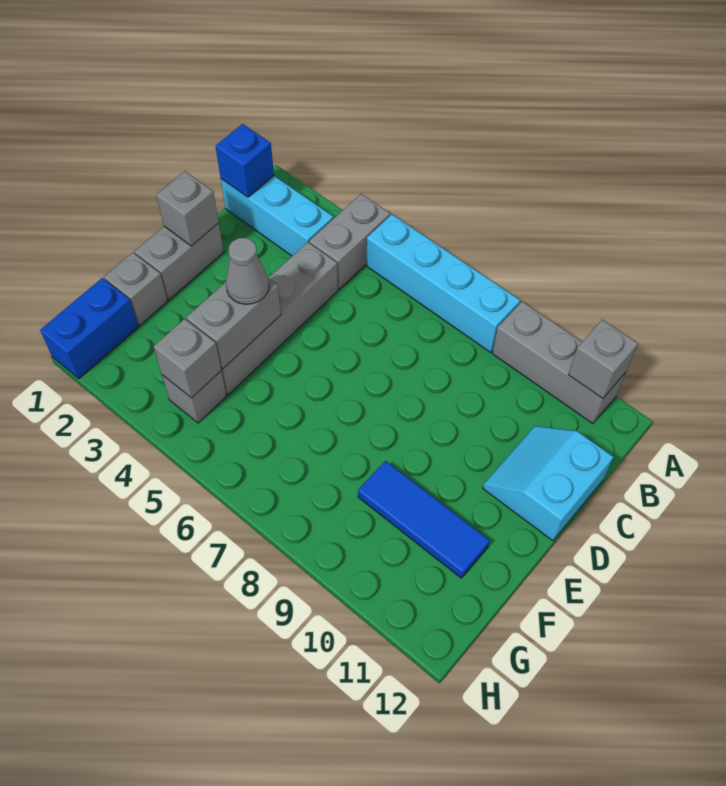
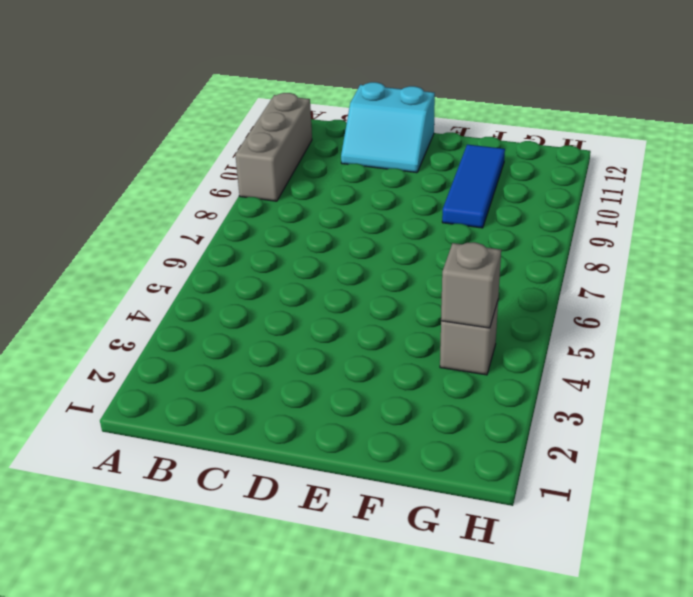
none -> grey brick A4:B4 level 1
none -> cyan brick A5:A8 level 1
none -> cyan brick B1:B3 level 1

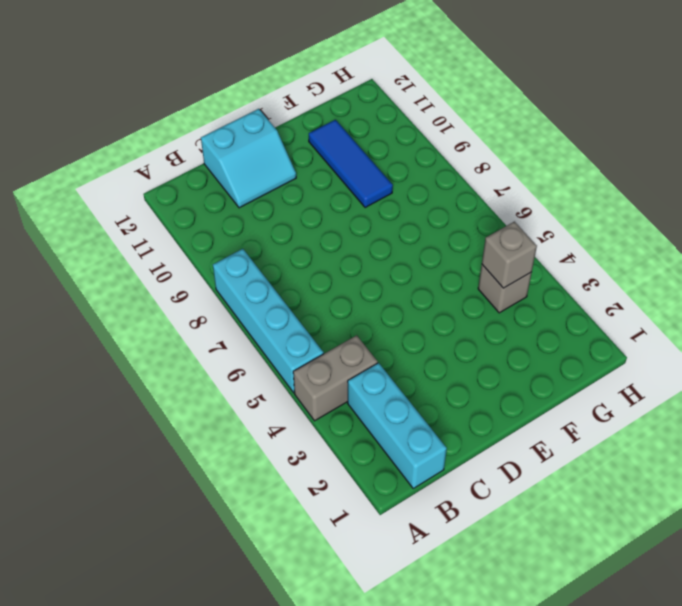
none -> grey brick A9:A11 level 1
none -> grey brick C4:F4 level 1
none -> grey brick D1:E1 level 1

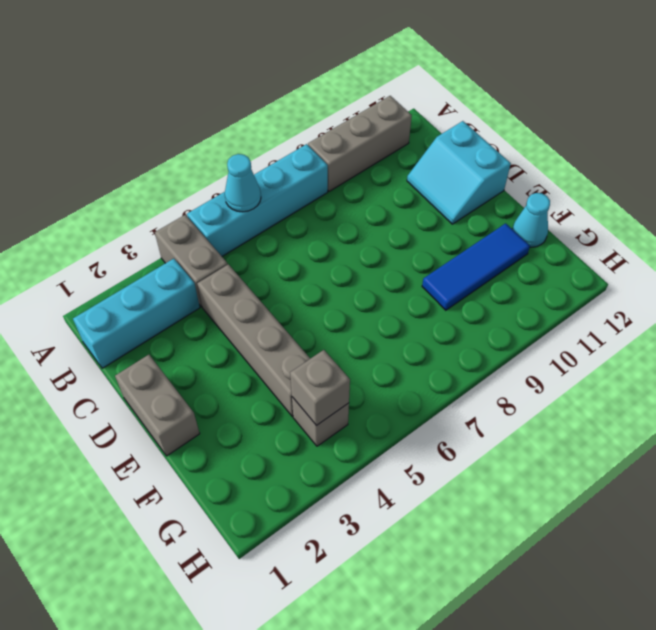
cyan cone A6 level 2 -> none
cyan cone F12 level 1 -> none
none -> grey brick F1 level 1
none -> blue brick G1:H1 level 1
none -> grey brick A11 level 2

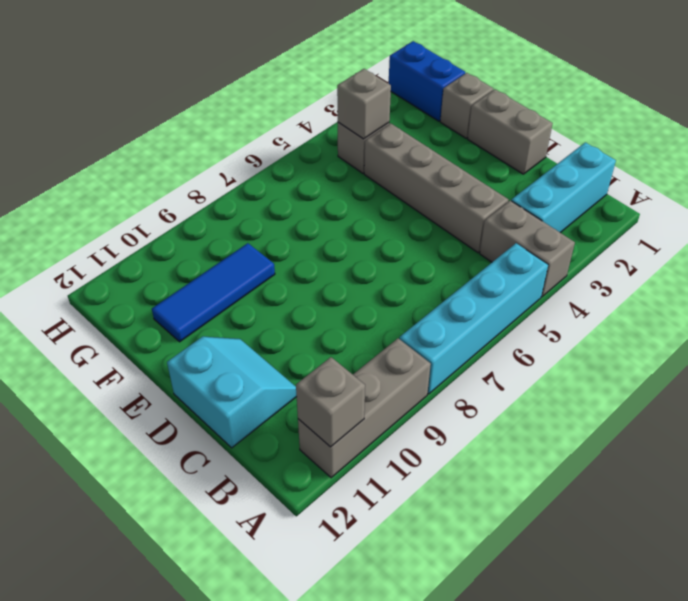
none -> blue brick B1 level 2
none -> grey brick D1 level 2
none -> grey brick E4:F4 level 2

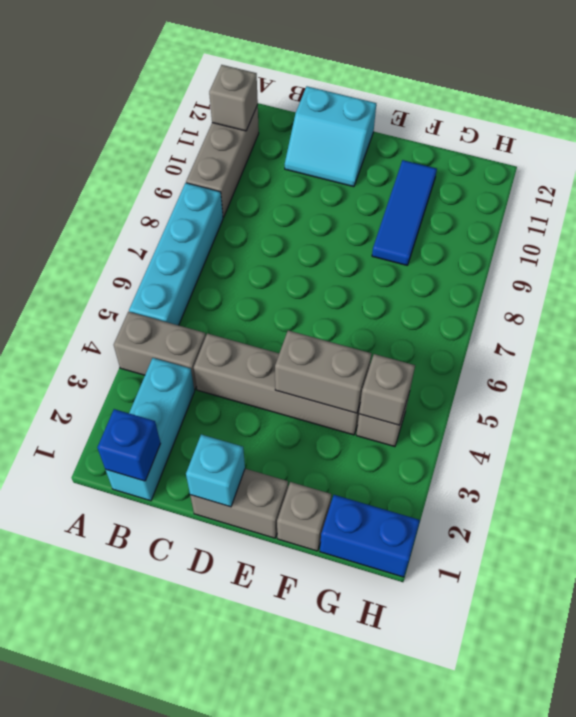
cyan brick D1 level 2 -> grey brick D1 level 2
none -> grey cone E4 level 3

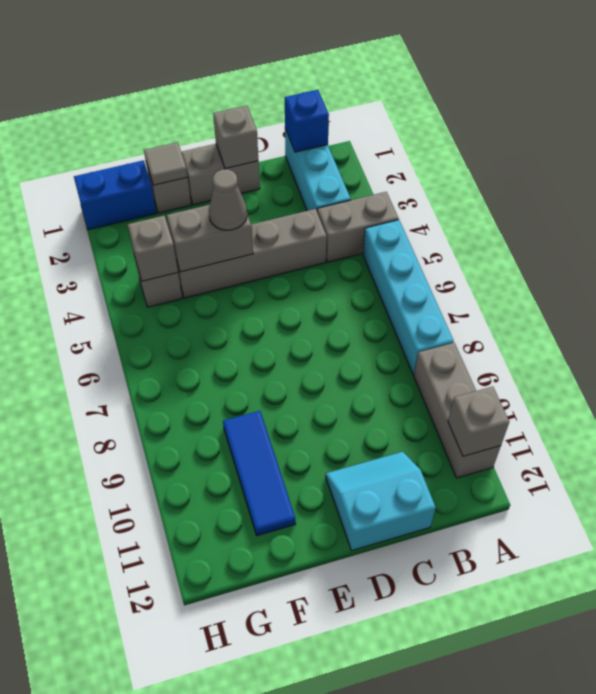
grey tile F1 level 2 -> none

